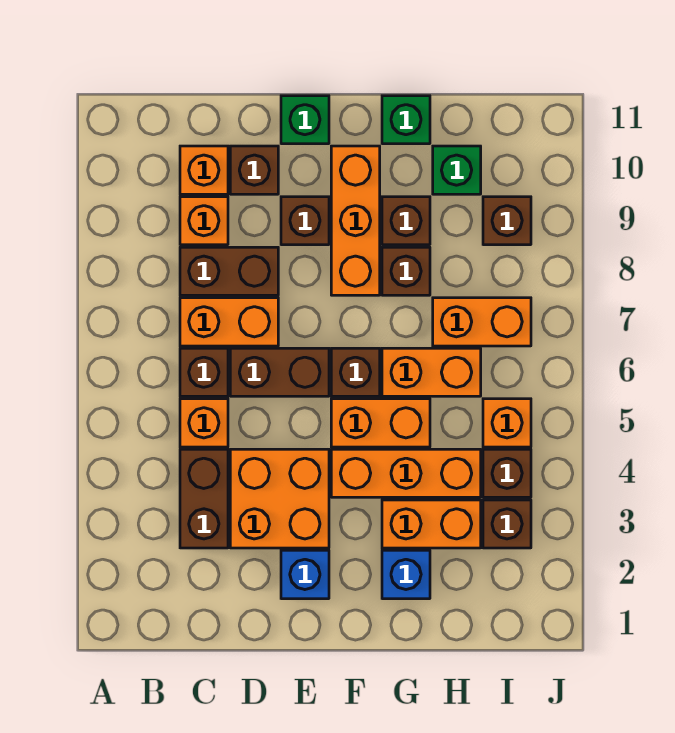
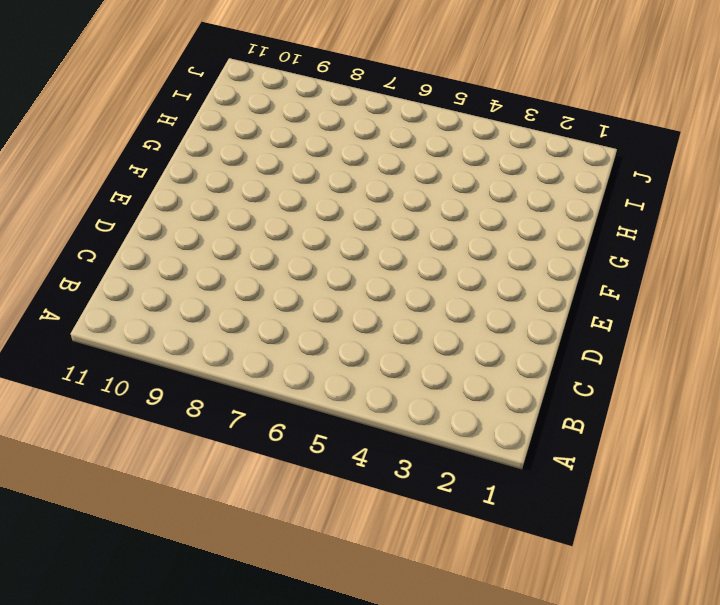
none -> brown brick C3:C4 level 1
none -> orange brick C5 level 1
none -> brown brick C6 level 1

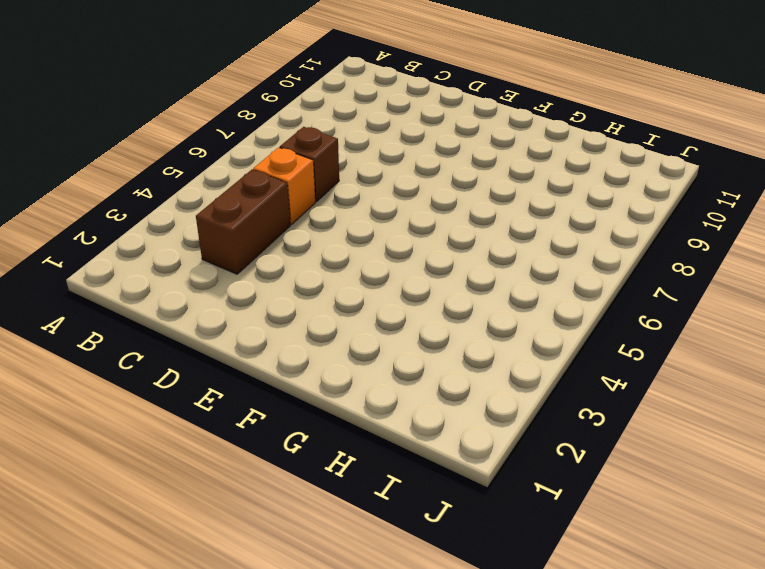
none -> orange brick C7:D7 level 1
none -> brown brick C8:D8 level 1
none -> orange brick C9 level 1

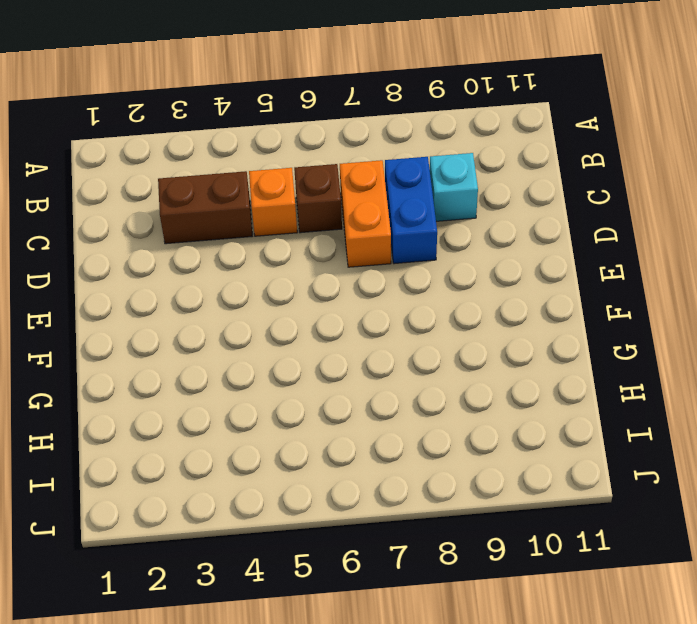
blue brick C8:D8 level 1 -> brown brick C8:D8 level 1
cyan brick C9 level 1 -> orange brick C9 level 1
none -> orange brick C10 level 1
none -> orange brick D3:E4 level 1
none -> brown brick D6:E6 level 1

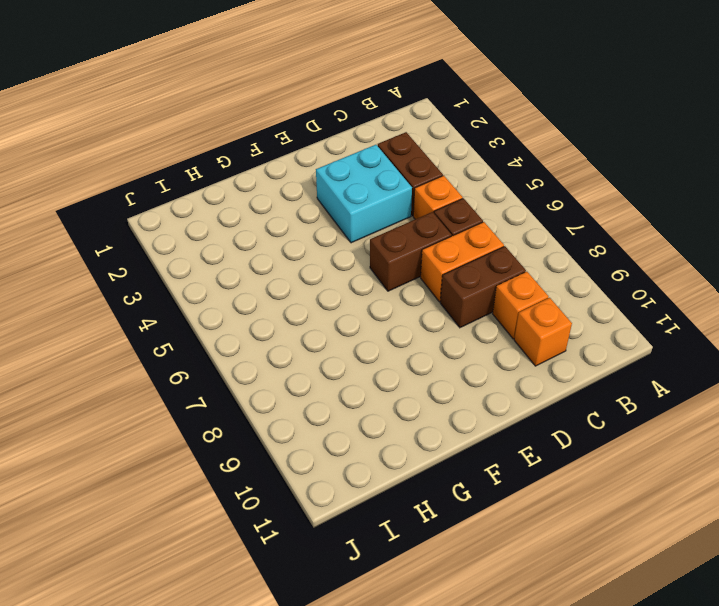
cyan brick D3:E4 level 1 -> orange brick D3:E4 level 1
none -> brown brick D10 level 1
none -> blue brick E2 level 1
none -> brown brick E9 level 1

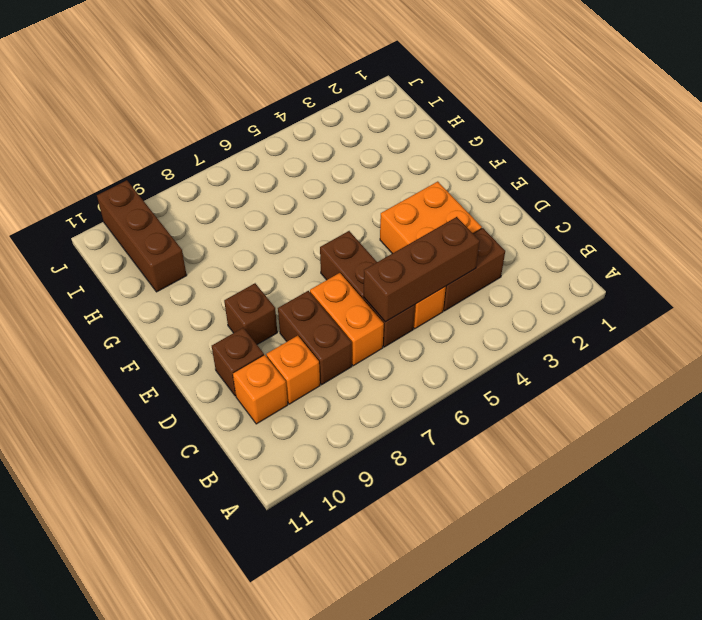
brown brick C4:C6 level 2 -> none
brown brick H10:J10 level 1 -> green brick H10 level 1
none -> blue brick E2 level 1
none -> green brick E11 level 1
none -> orange brick F4:H4 level 1

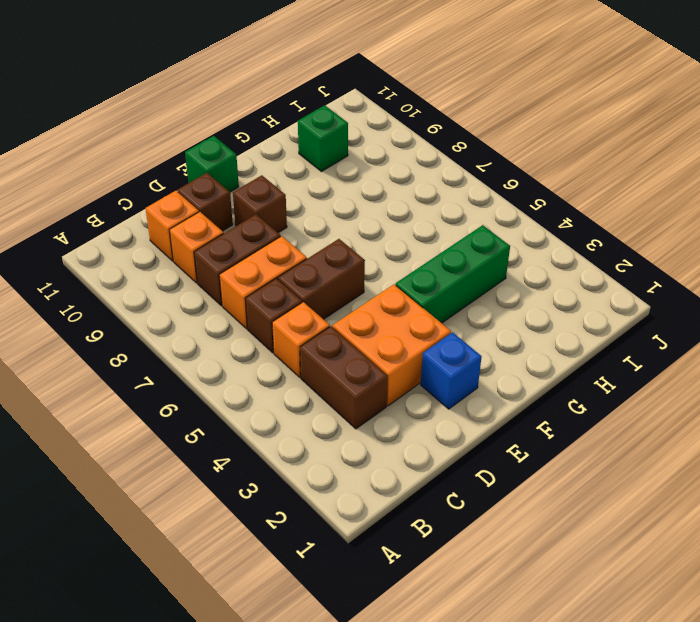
green brick F4:H4 level 1 -> orange brick F4:H4 level 1
none -> orange brick F5:G5 level 1
none -> brown brick F6 level 1
none -> orange brick F8:F10 level 1

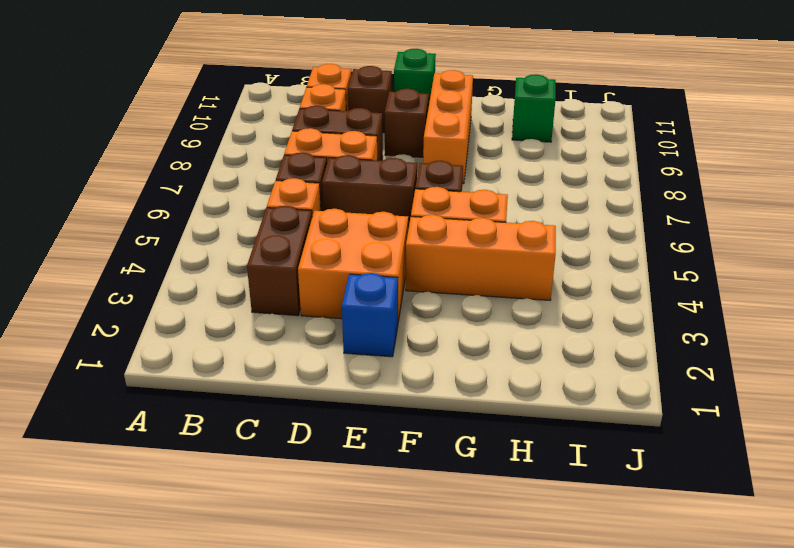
none -> blue brick G2 level 1
none -> orange brick G3:H3 level 1
none -> orange brick G6:H6 level 1

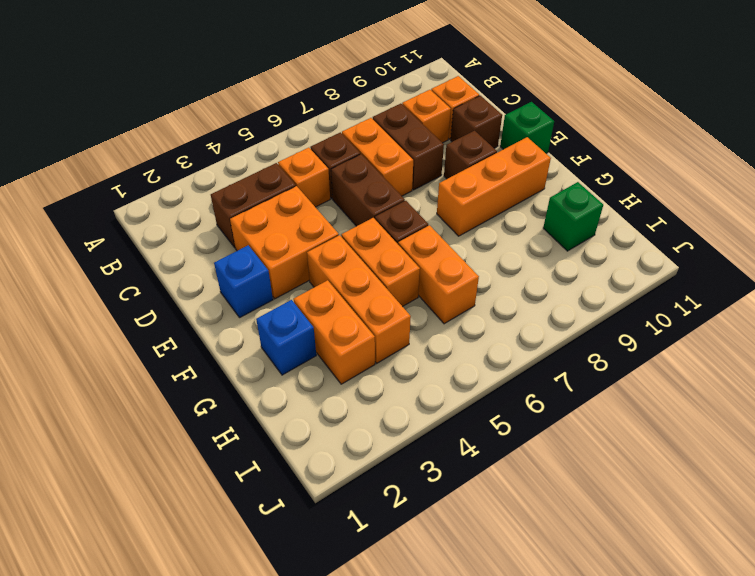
none -> brown brick G8 level 1
none -> brown brick G9 level 1
none -> green brick G11 level 1

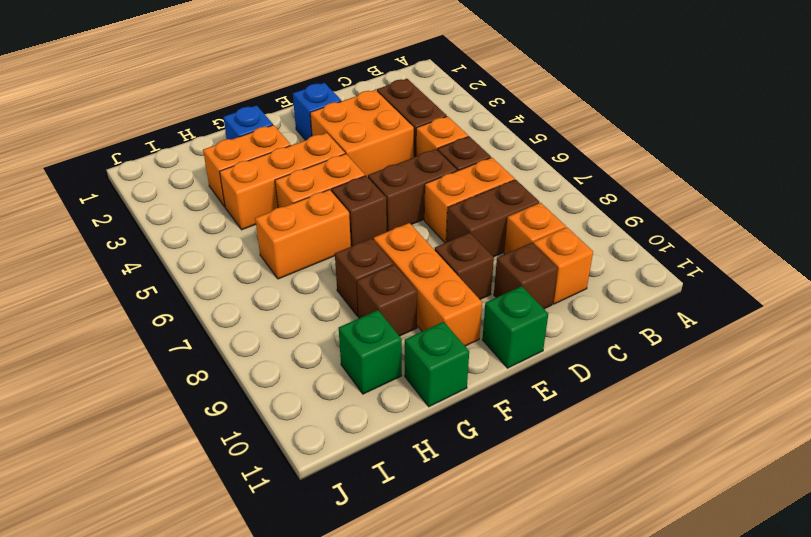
none -> orange brick H7:I7 level 1
none -> brown brick I3 level 1
none -> brown brick I4 level 1

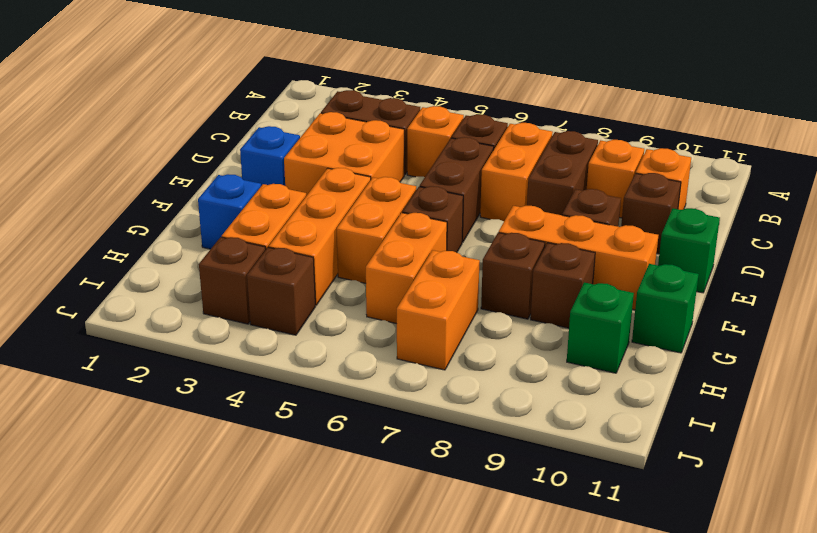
none -> orange brick I5 level 1
none -> brown brick I9 level 1

